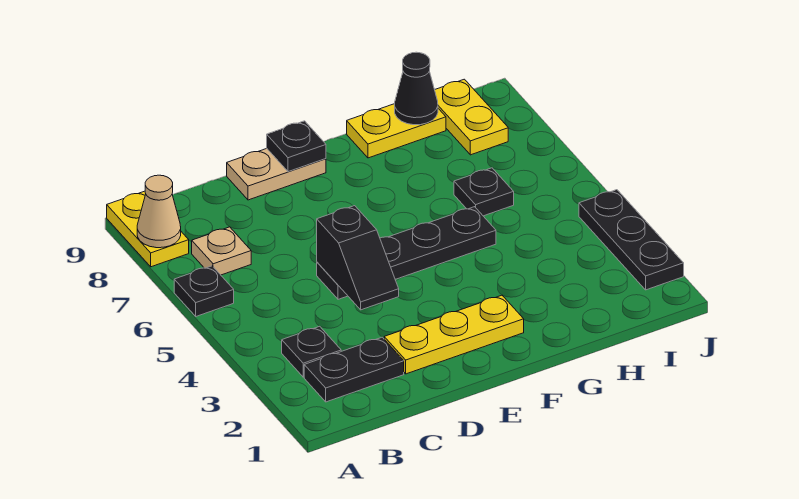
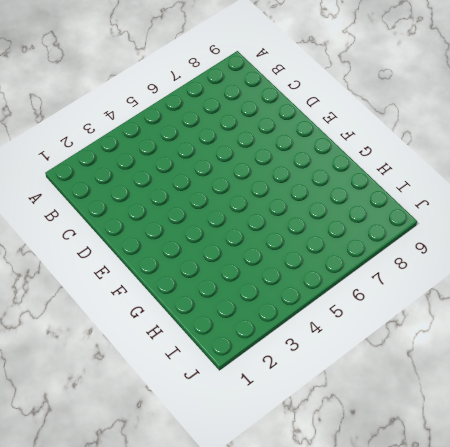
none -> black plate A6 level 1
none -> yellow plate A8:A9 level 1
none -> black plate B2:C2 level 1

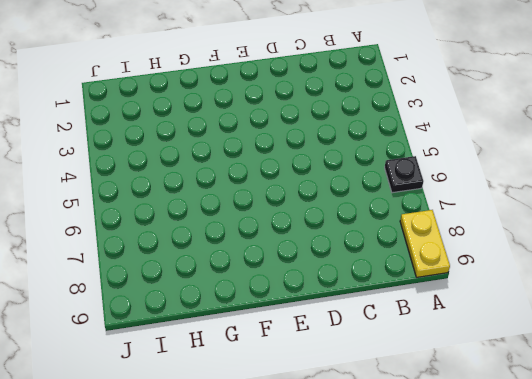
none -> black plate B2:C2 level 1
none -> black plate B3 level 1
none -> tan plate B7 level 1

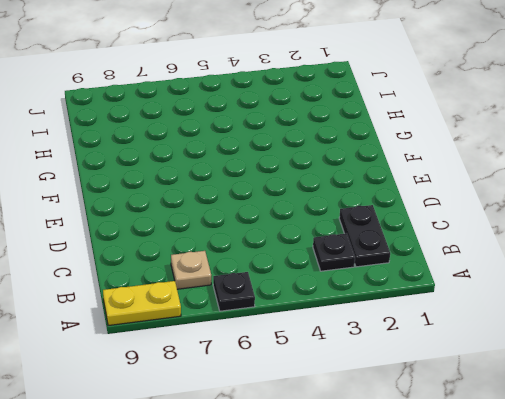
none -> yellow plate D2:F2 level 1
none -> black plate D5:G5 level 1
none -> tan plate D9:E9 level 1

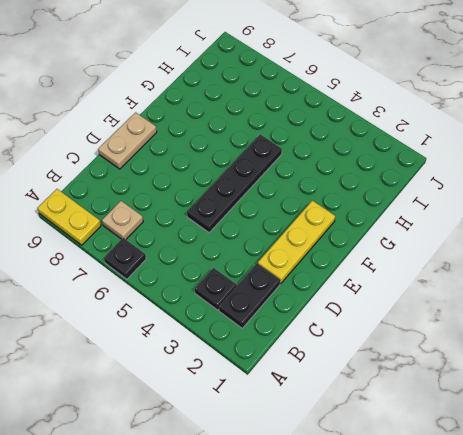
none -> yellow plate G9:H9 level 1
none -> black plate H6 level 1
none -> yellow plate I8:I9 level 1

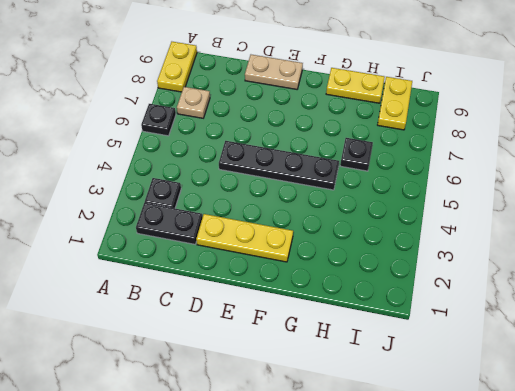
none -> black plate J2:J4 level 1
none -> tan cone A8 level 2
none -> black slope D4:D5 level 2 top 5

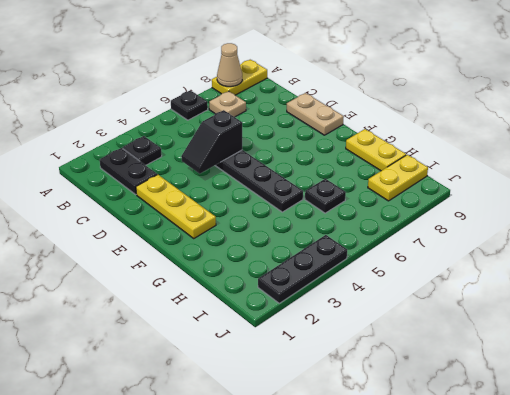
none -> black plate E9 level 2
none -> black cone H9 level 2

